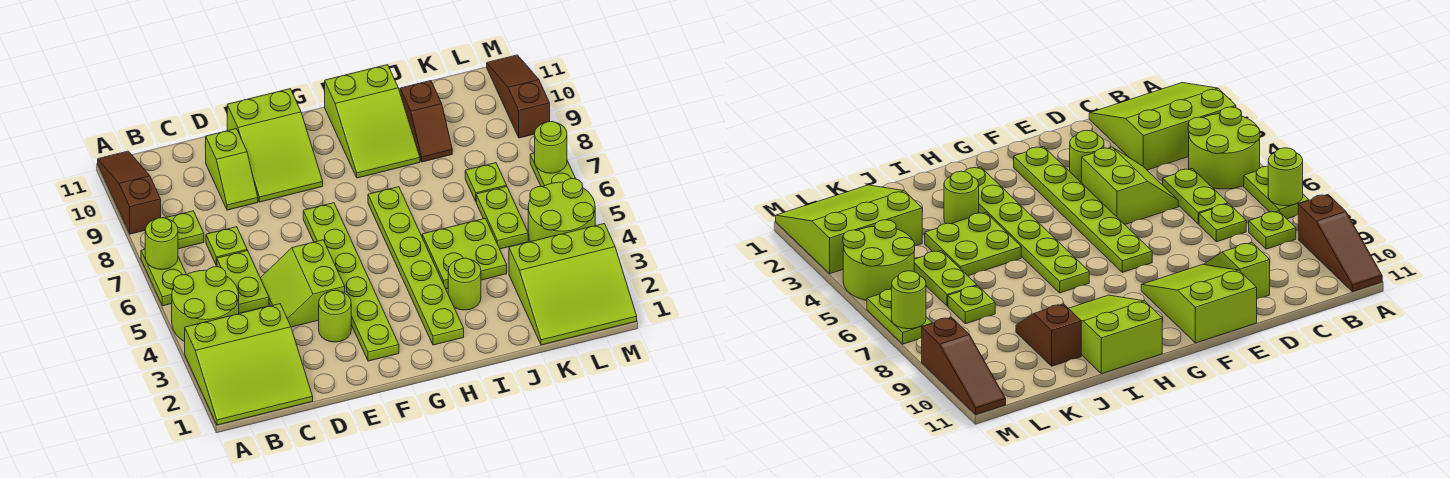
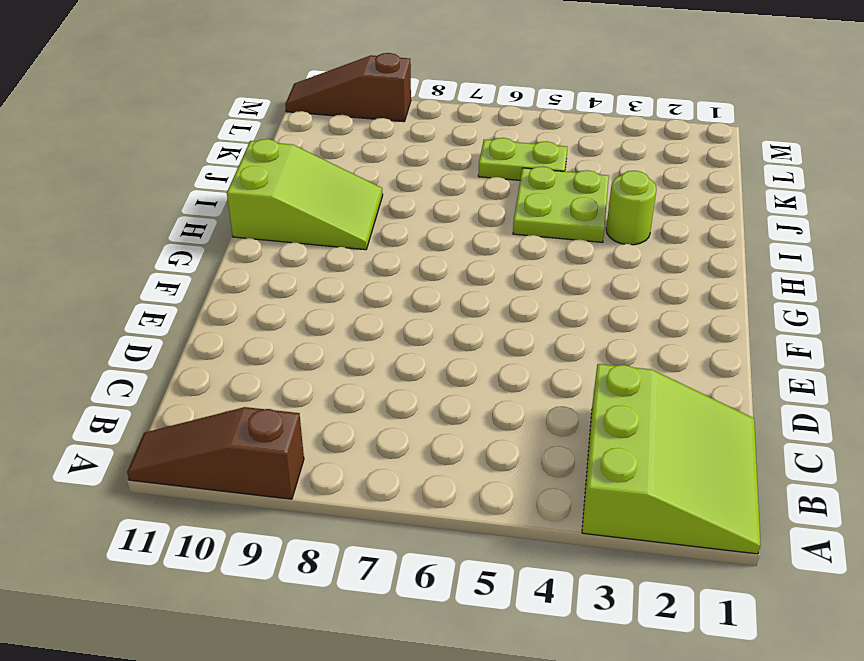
none -> lime round brick A4:B5 level 1
none -> lime plate A6:A7 level 1
none -> lime plate B8 level 1

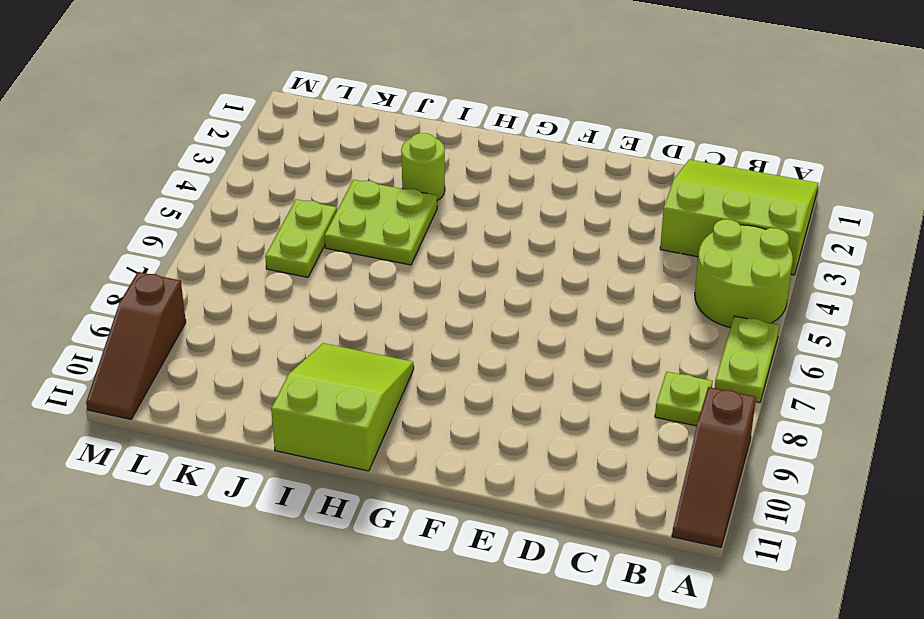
none -> lime plate C5:C6 level 1
none -> lime plate C7 level 1
none -> lime slope D4:E5 level 1 top E

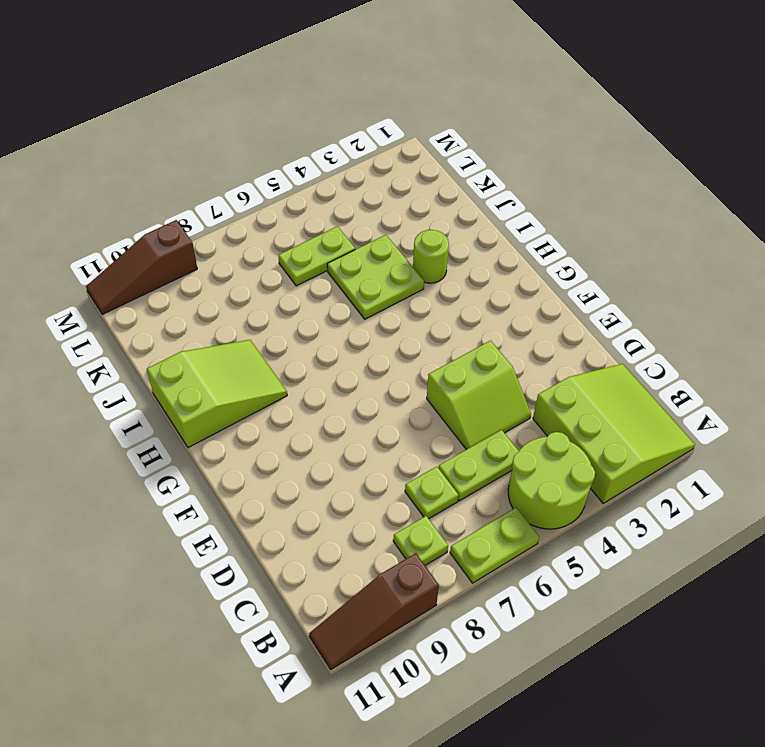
none -> lime slope D9:D10 level 1 top 10
none -> lime round brick E3 level 1
none -> lime slope E9:F11 level 1 top 11

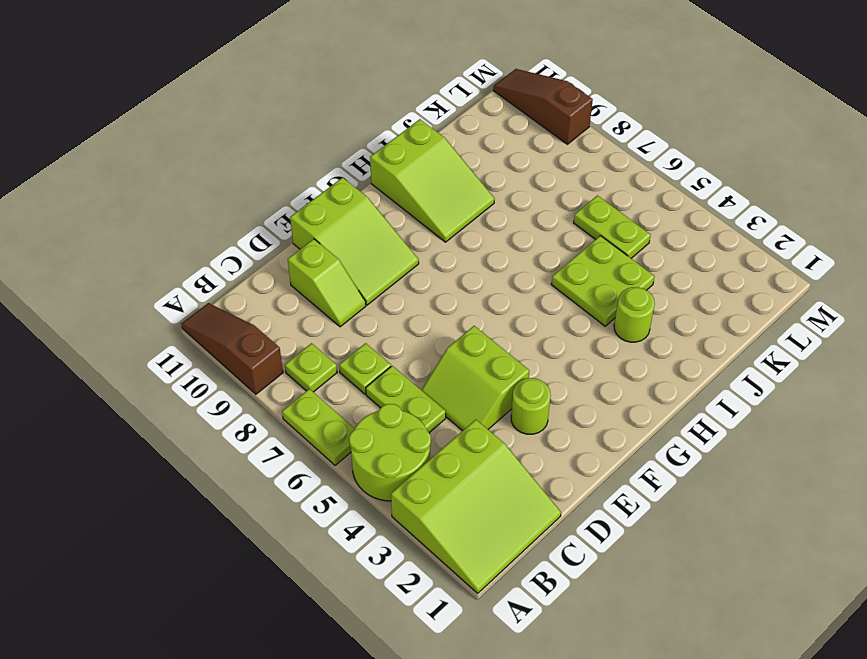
none -> lime plate F2:F7 level 1
none -> lime plate H2:H7 level 1
none -> brown slope J9:J10 level 1 top 10

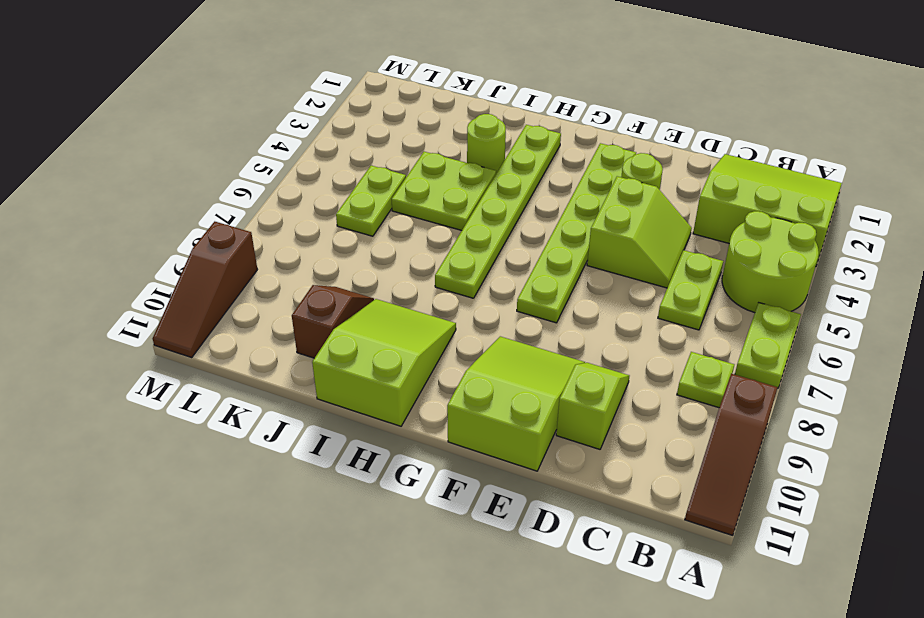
none -> lime plate C7 level 1
none -> lime slope K1:M3 level 1 top 3
none -> lime plate K7 level 1

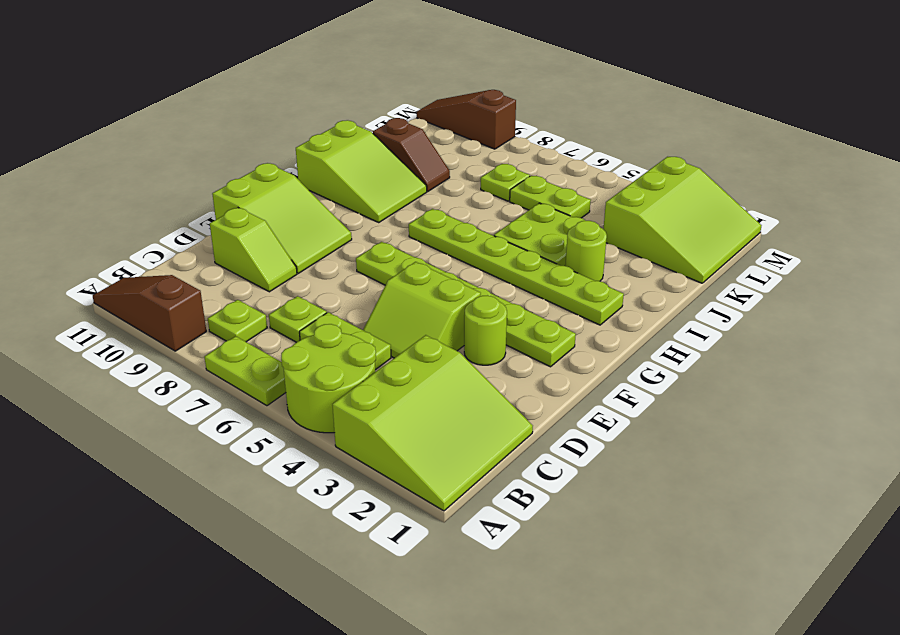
none -> lime round brick L4:M5 level 1
none -> lime plate M6:M7 level 1
none -> lime round brick A7 level 2

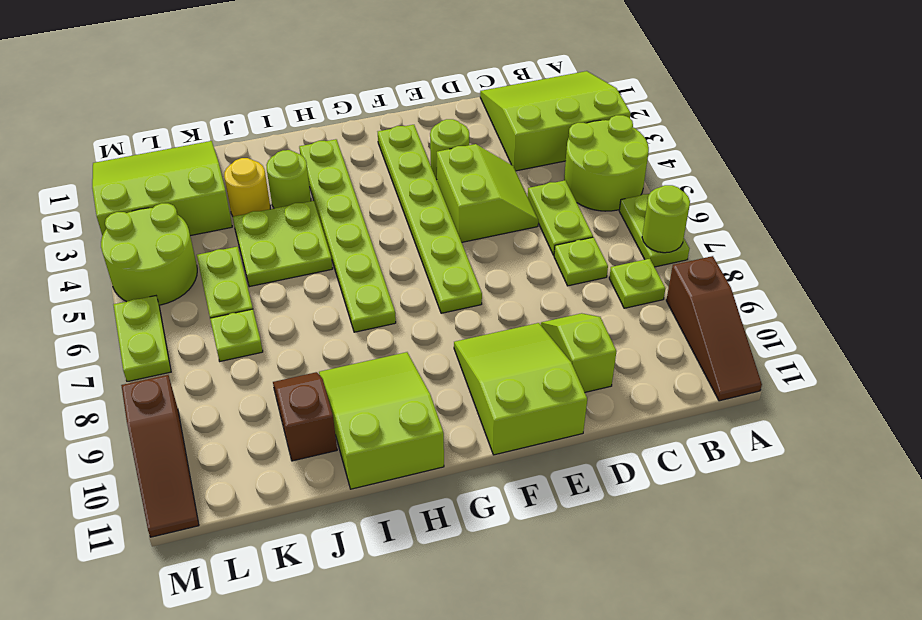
yellow round brick J3 level 1 -> none
none -> lime round brick M7 level 2

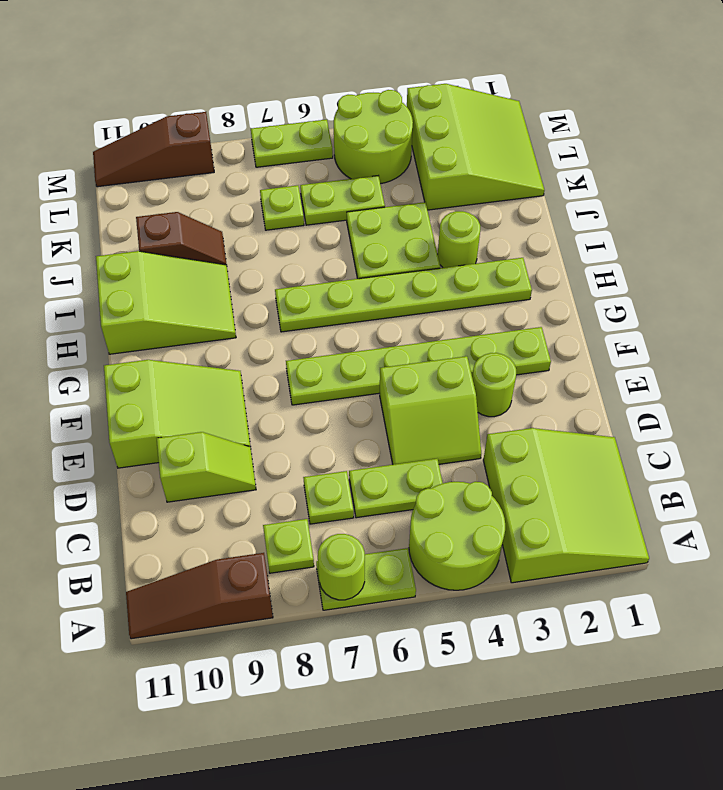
none -> lime round brick M7 level 2

